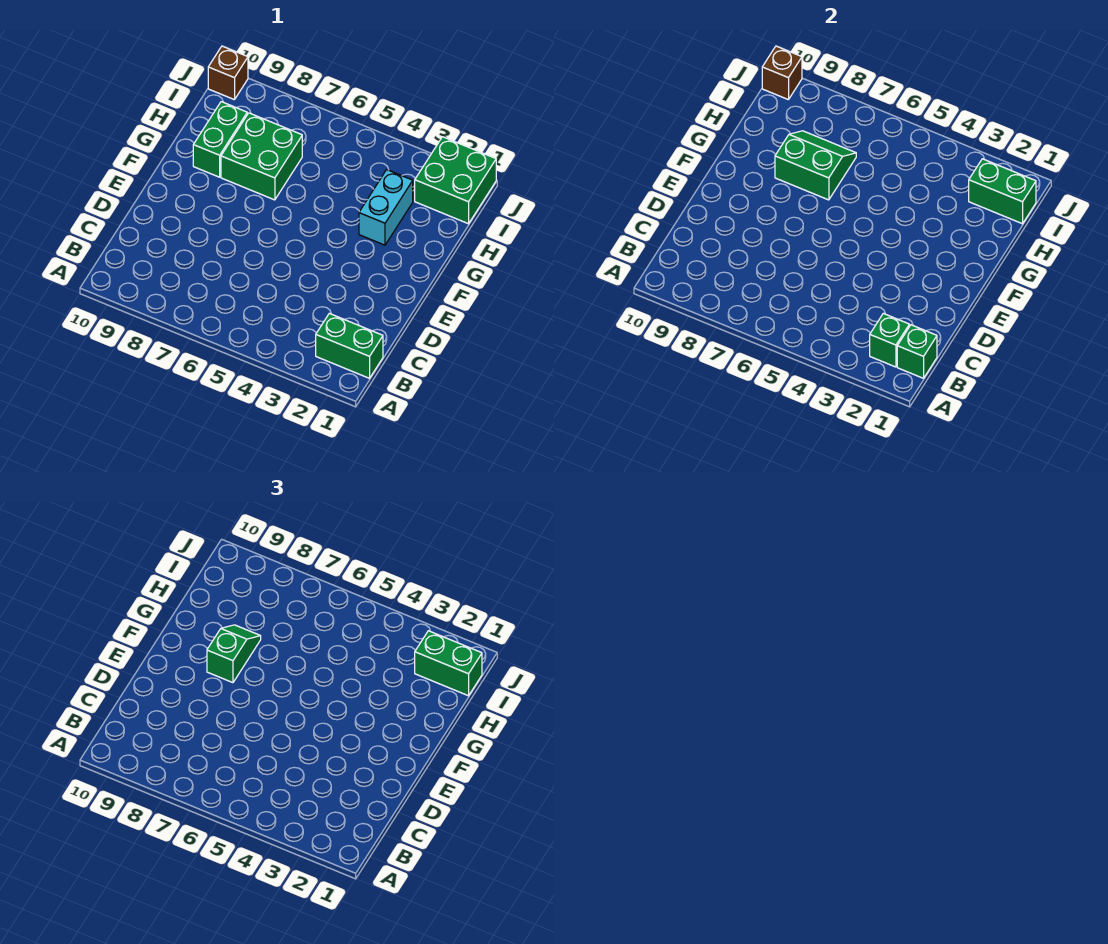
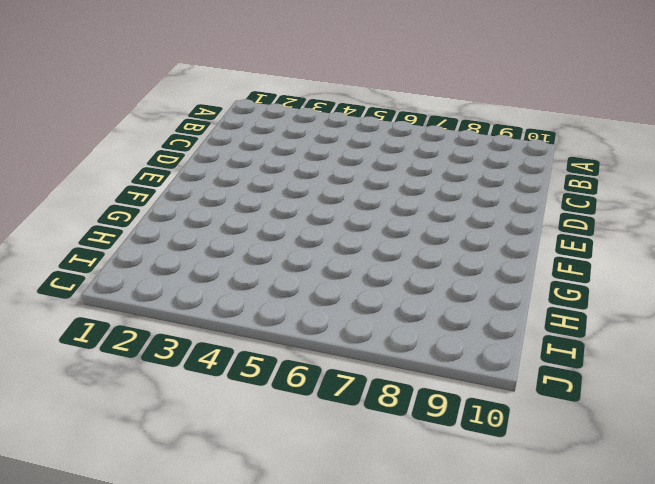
none -> green brick B1:B2 level 1
none -> cyan brick G3:H3 level 1
none -> green brick G7:H8 level 1

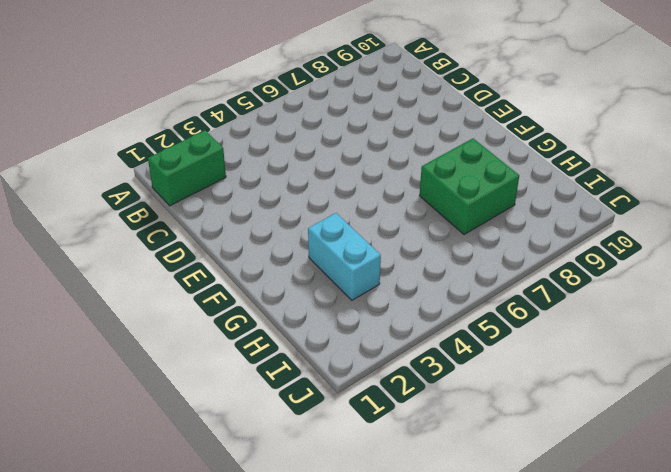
none -> green brick G9:H9 level 1
none -> green brick I1:J2 level 1
none -> brown brick J10 level 1

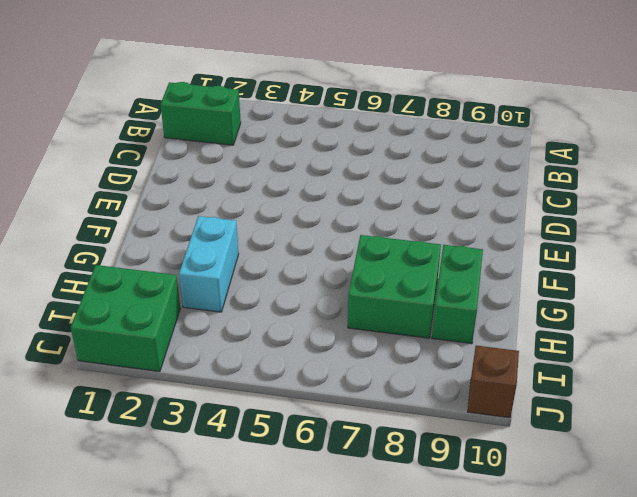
none -> green brick B1 level 2
none -> green brick B2 level 2
none -> green slope G7:H8 level 2 top G

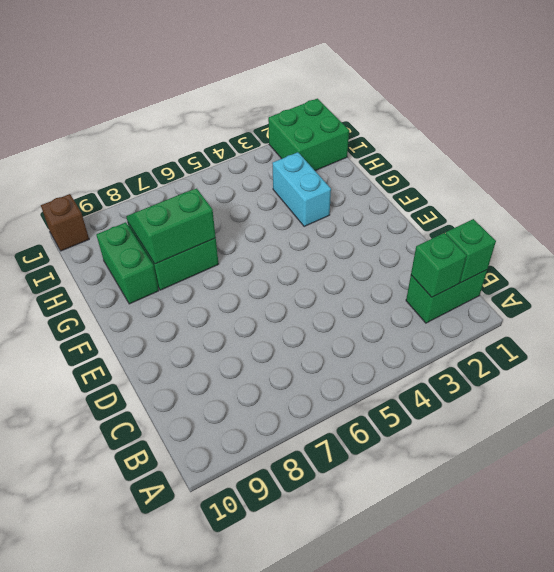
none -> green brick I1:I2 level 2
none -> brown brick J10 level 2
none -> green slope F8:G8 level 3 top F

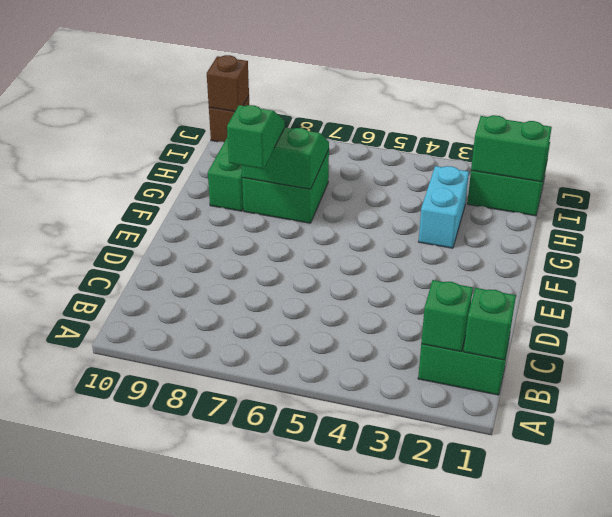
none -> green brick I1:I2 level 3

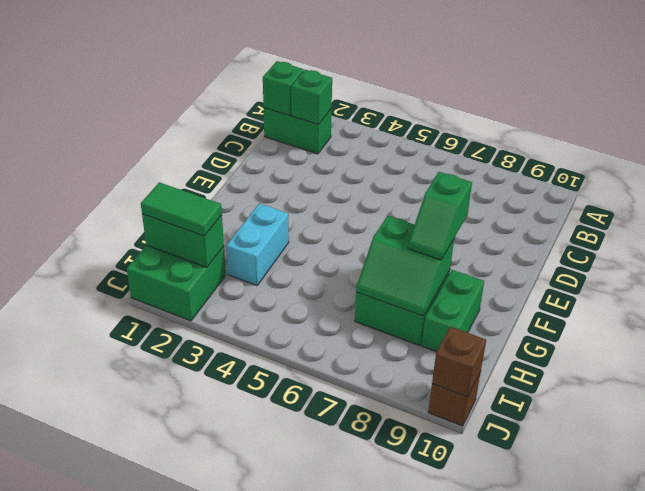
green tile I1:I2 level 3 -> green brick I1:I2 level 3

